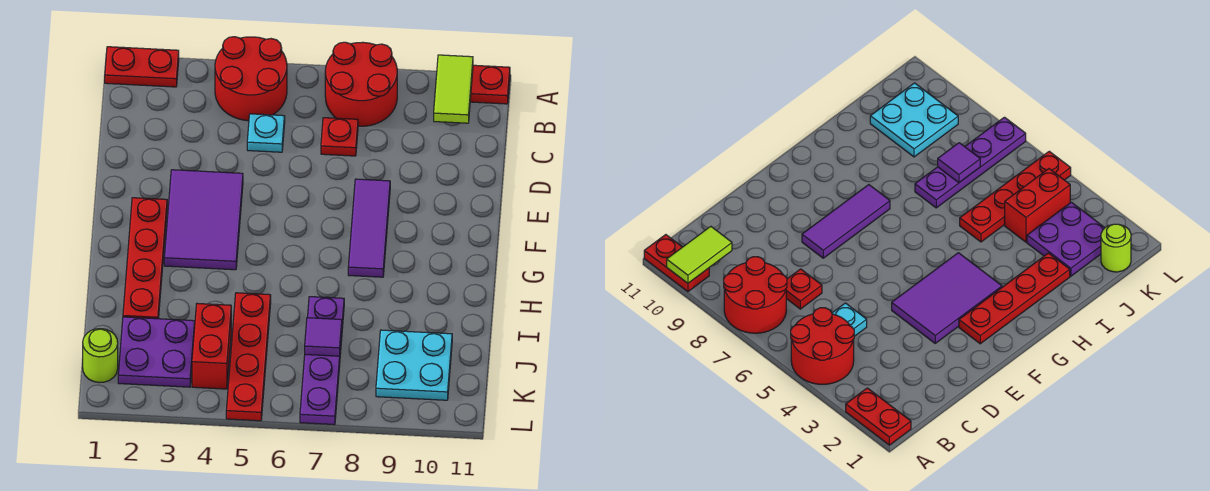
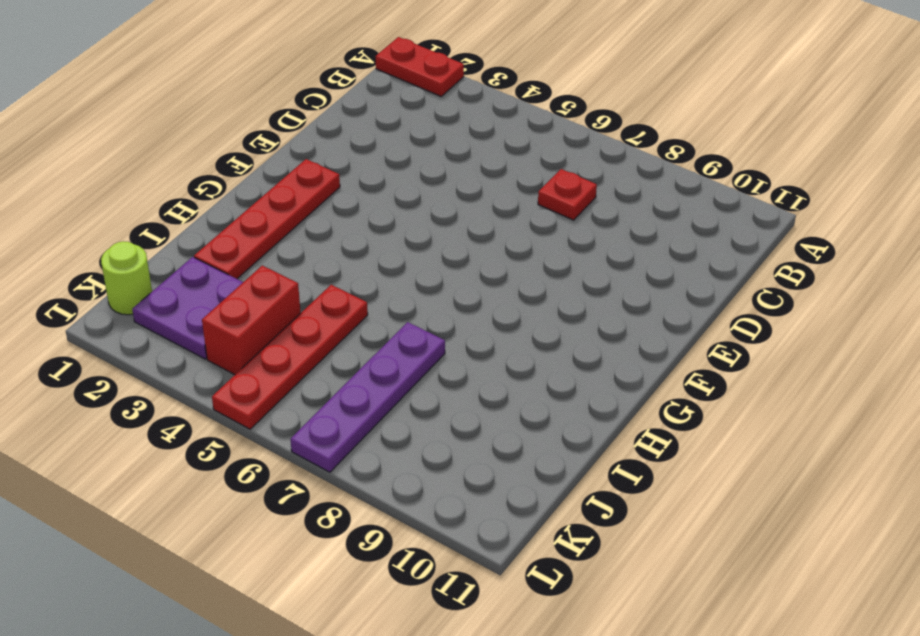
none -> red round brick A4:B5 level 1
none -> red round brick A7:B8 level 1
none -> red plate A10:A11 level 1

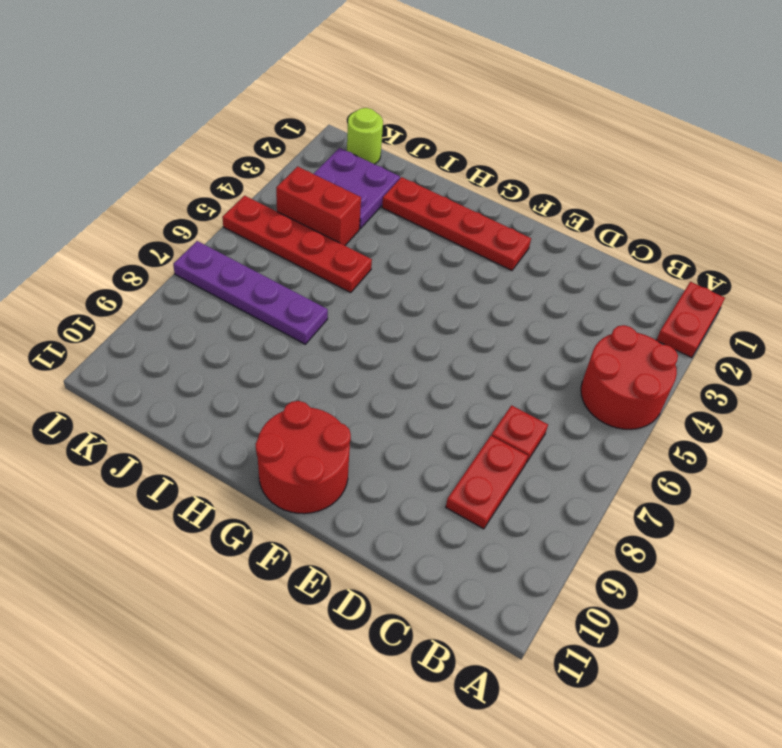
red plate C8:C9 level 1 -> red plate A10:A11 level 1
red round brick F10:G11 level 1 -> red round brick A7:B8 level 1
none -> cyan plate C5 level 1
none -> purple tile E3:G4 level 1
none -> purple tile E8:G8 level 1

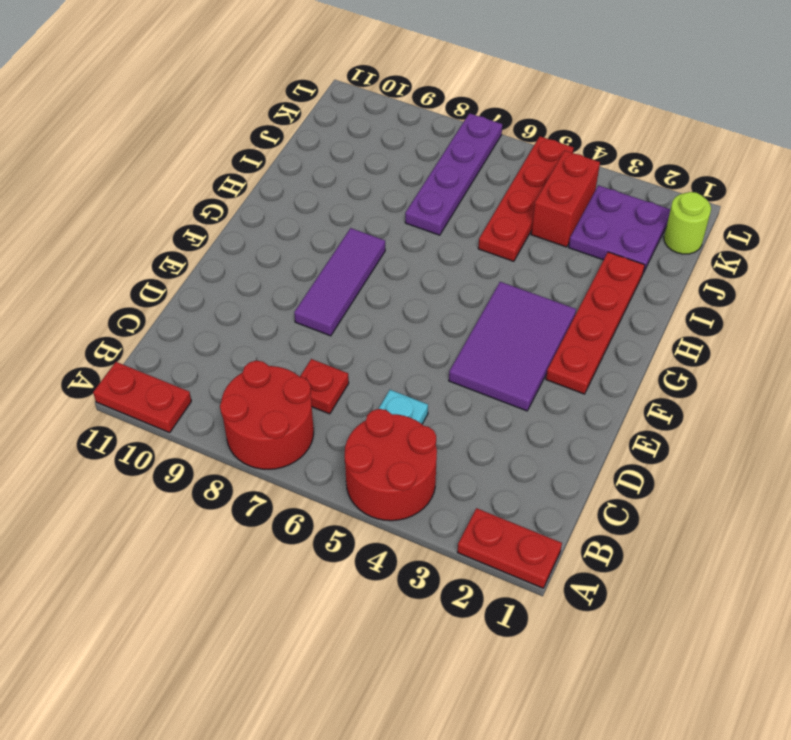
none -> cyan plate J9:K10 level 1
none -> lime tile A10:B10 level 2
none -> purple tile J7 level 2

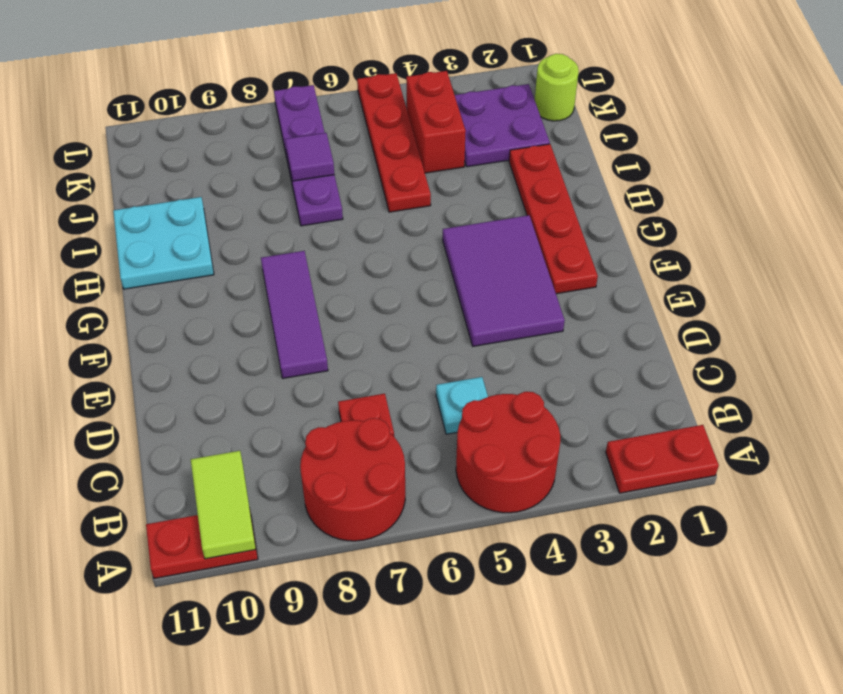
cyan plate H10:I11 level 1 -> cyan plate J9:K10 level 1

